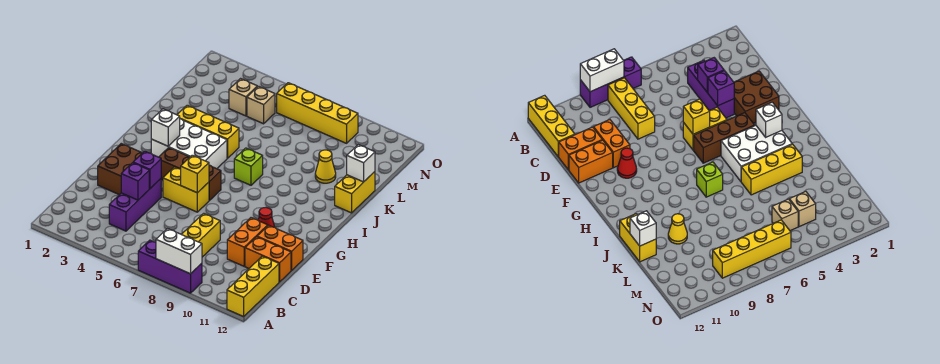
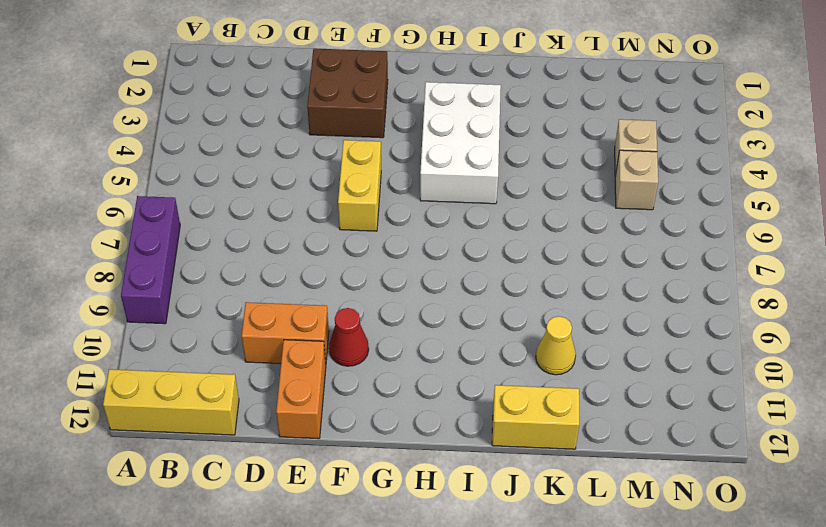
none -> yellow brick B8:D8 level 1
none -> purple brick C4:E4 level 1
none -> orange brick D11:D12 level 1

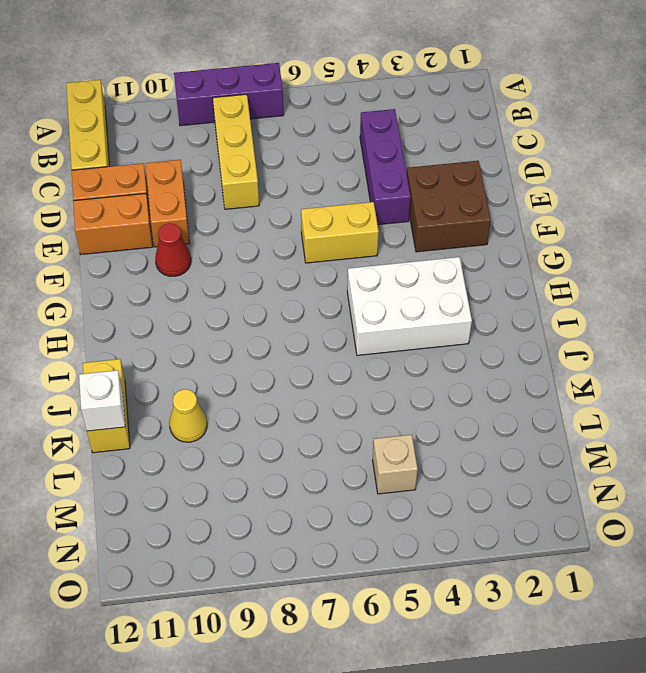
none -> brown brick G4:G6 level 1
none -> lime brick I7 level 1
none -> yellow brick J3:J5 level 1

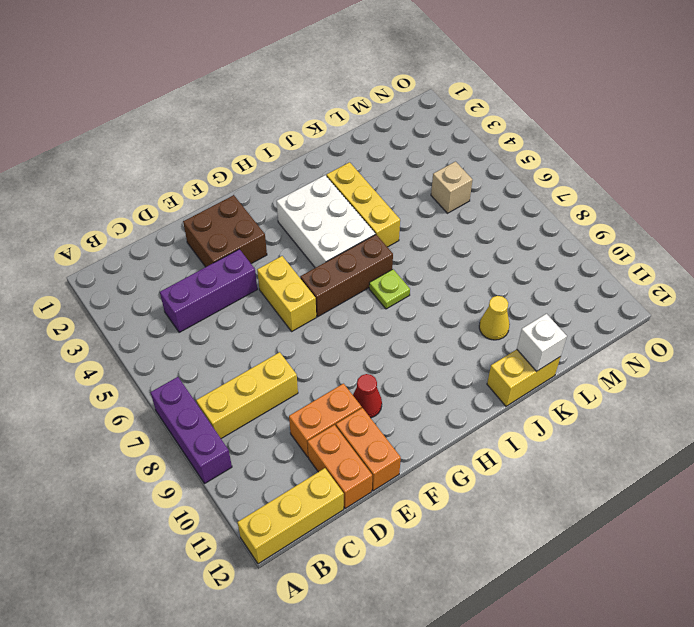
brown brick G6:I6 level 1 -> brown brick G4:G6 level 1
lime plate I7 level 1 -> lime brick I7 level 1
none -> tan brick M4 level 1
none -> yellow brick N6:N9 level 1
none -> white brick A8:A9 level 2

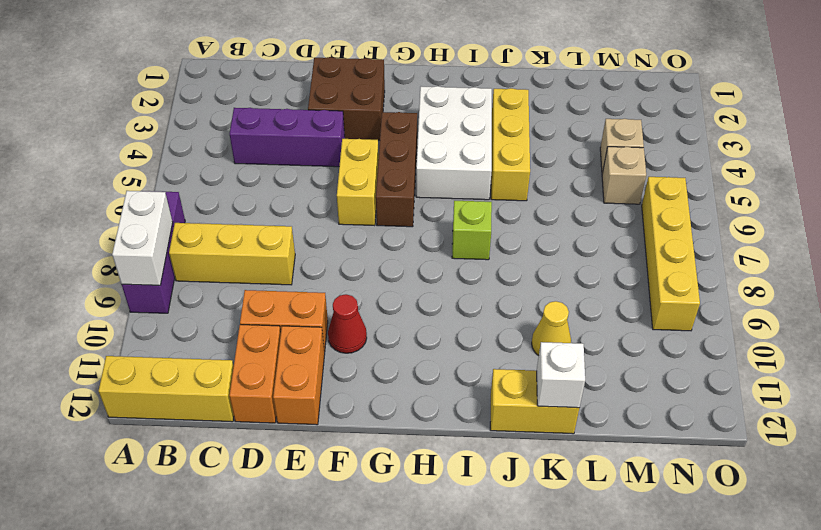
none -> purple brick D4 level 2
none -> purple brick E4 level 2
none -> yellow brick F6 level 2

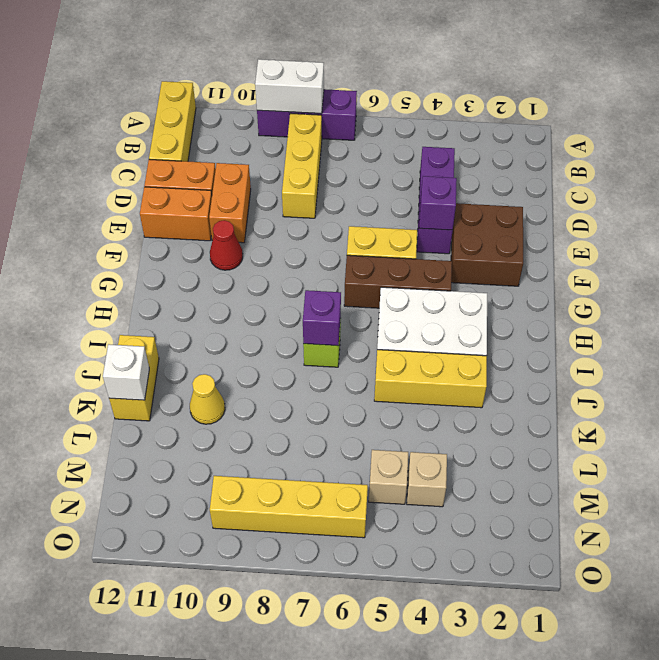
purple brick I7 level 2 -> purple brick D4 level 2
none -> yellow brick F6 level 2
none -> white brick H3 level 2

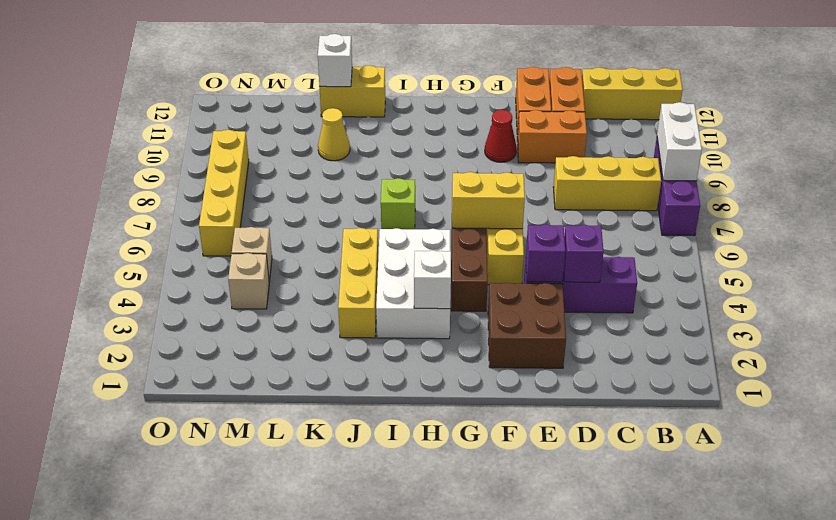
yellow brick F6:G6 level 2 -> yellow brick F6 level 2

